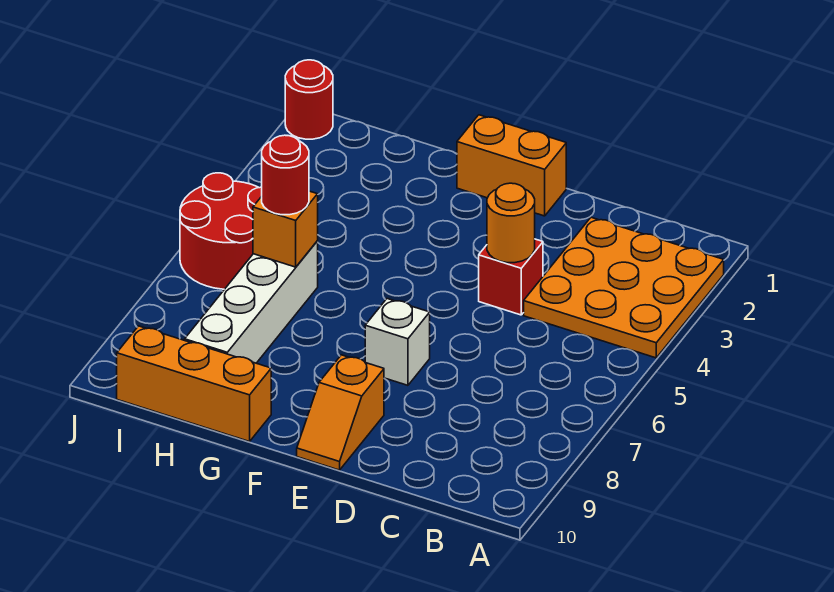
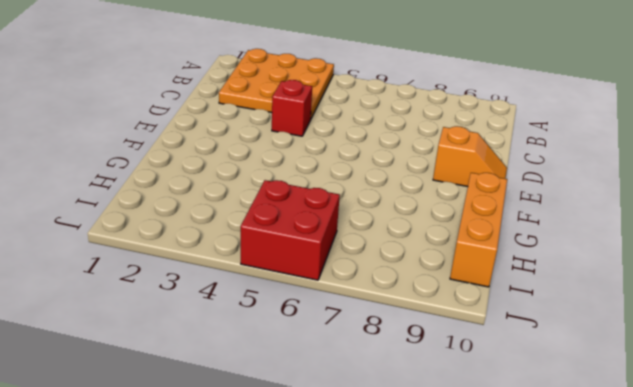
red brick I5:J6 level 1 -> red round brick I5:J6 level 1
none -> orange brick E1:F1 level 1
none -> white brick E7 level 1
none -> white brick H6:H9 level 1

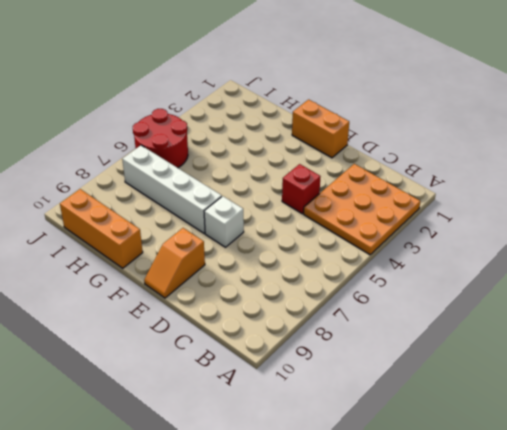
white brick F7:I7 level 1 -> white brick H6:H9 level 1
none -> red round brick J1 level 1
none -> orange round brick D4 level 2
none -> orange brick H6 level 2

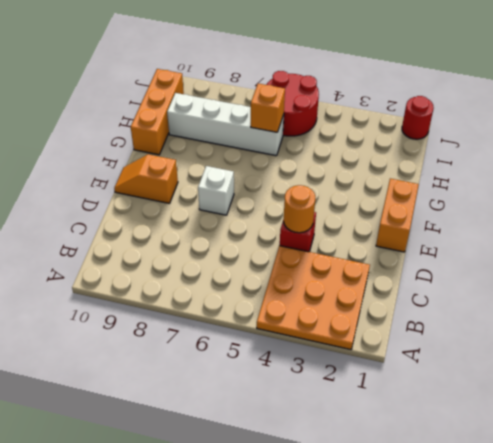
none -> red round brick H6 level 3

